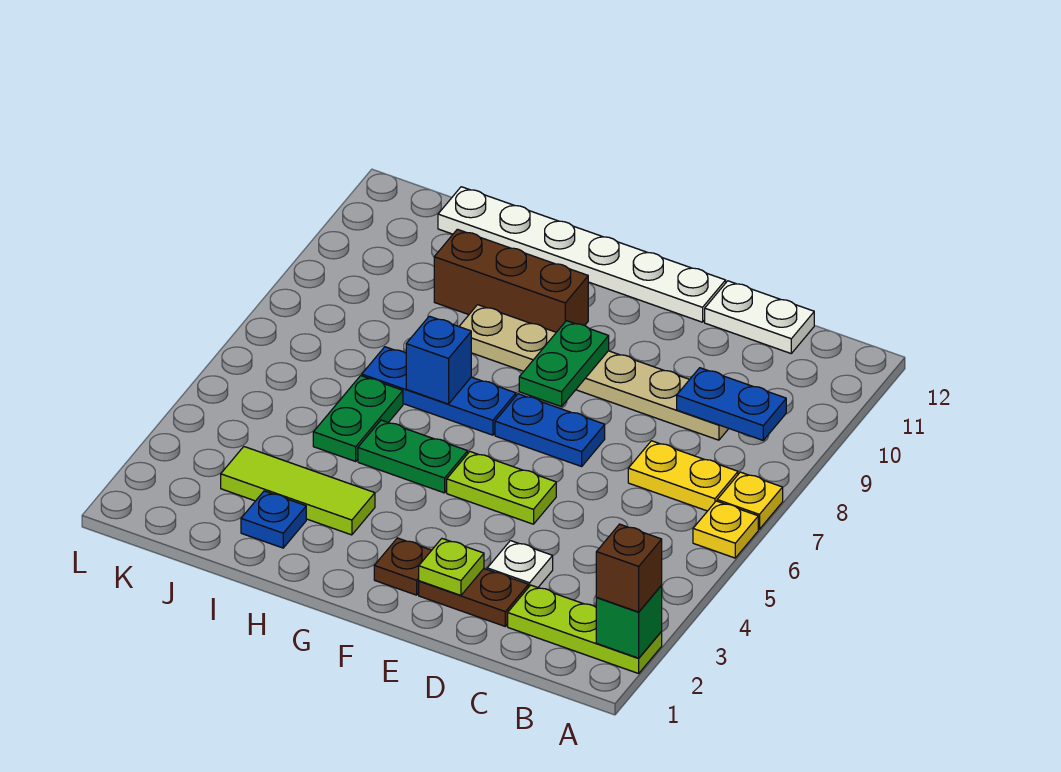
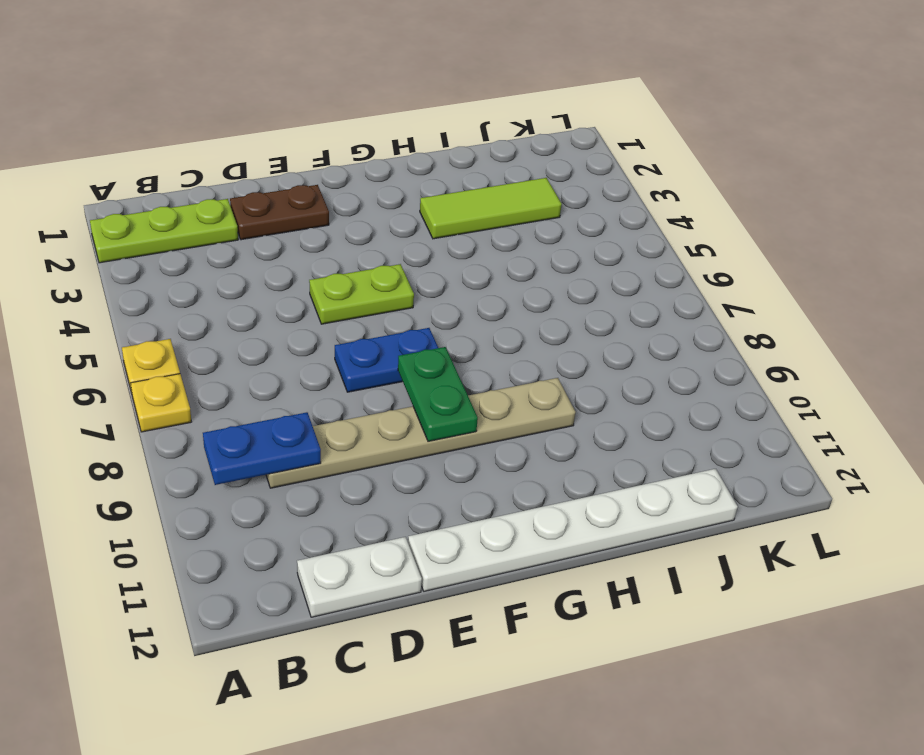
none -> yellow plate B7:C7 level 1
none -> white plate D3 level 1
none -> brown plate F2 level 1

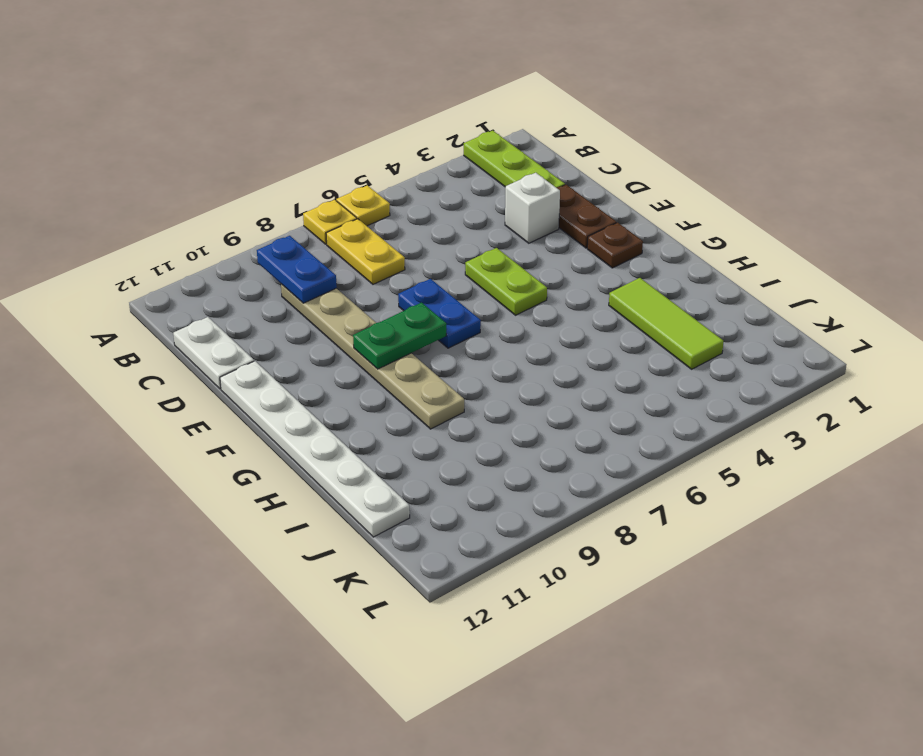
white brick D3 level 1 -> white plate D3 level 1
none -> green plate G5:H5 level 1
none -> blue plate G7:I7 level 1
none -> brown brick G10:I10 level 1

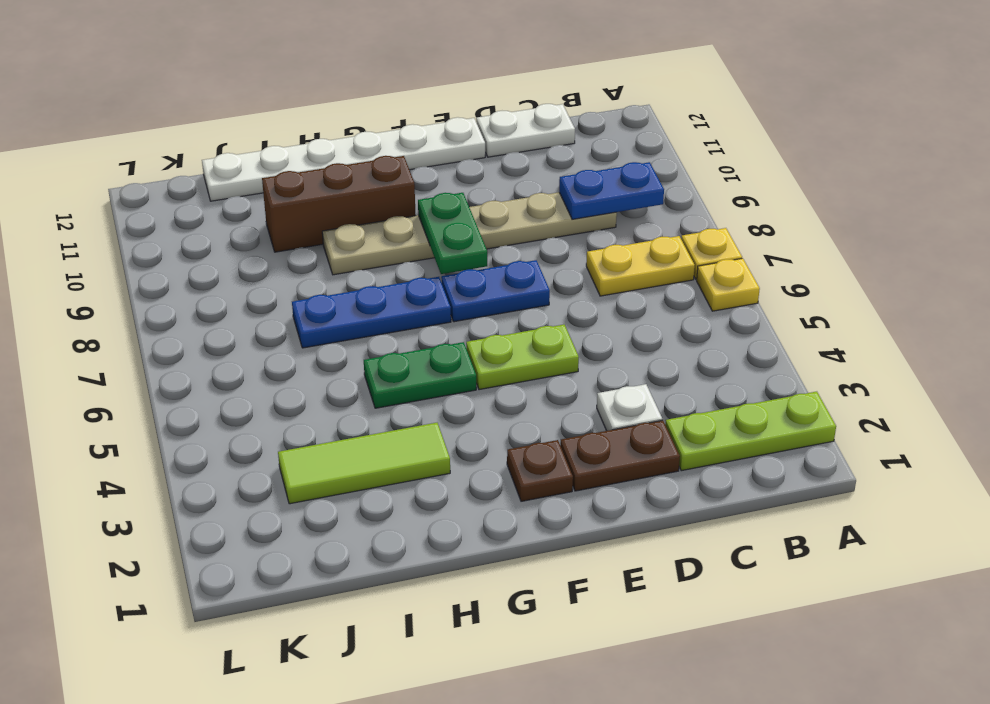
none -> blue plate I2 level 1
none -> green plate I5:I6 level 1
none -> green brick A2 level 2

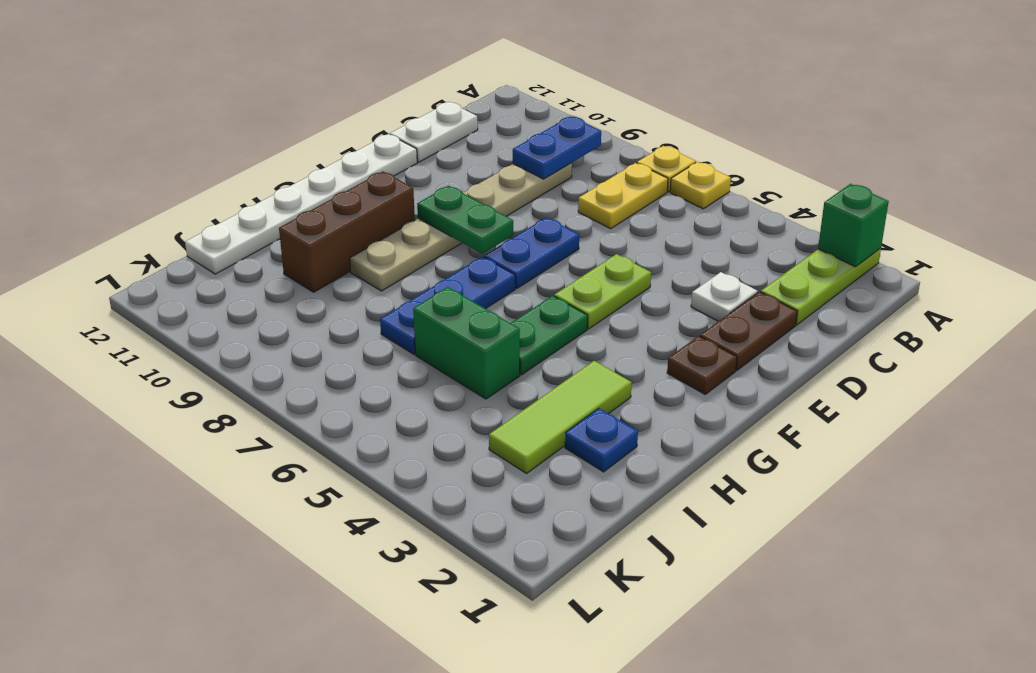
green brick I5:I6 level 1 -> green plate I5:I6 level 1
none -> lime plate E2 level 2
none -> blue brick H7 level 2
none -> brown brick A2 level 3

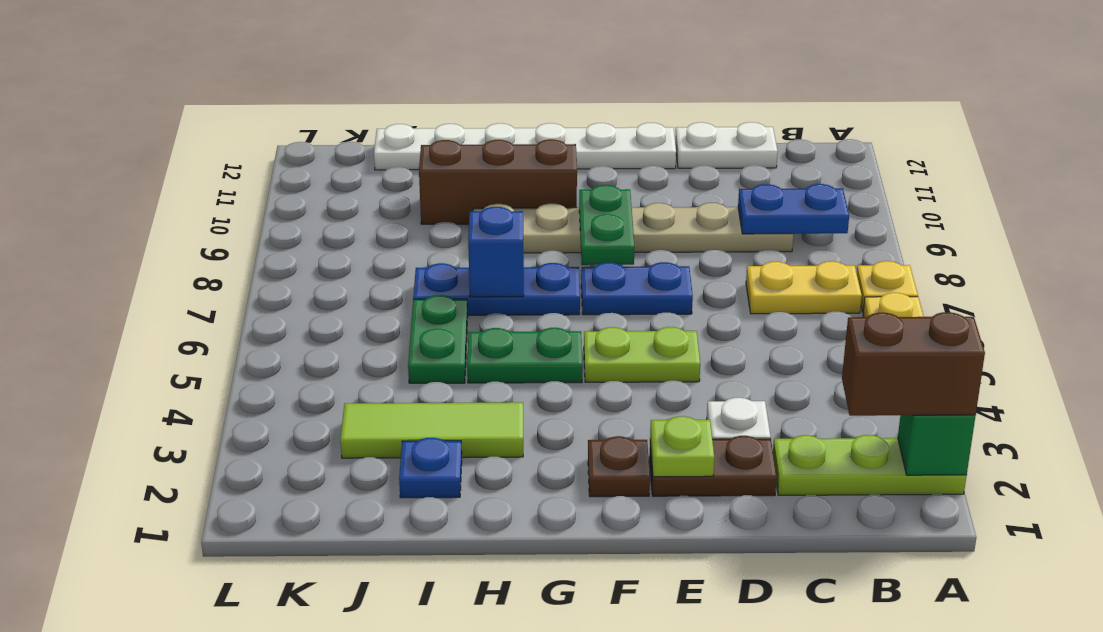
brown brick A2:B2 level 3 -> brown brick A2 level 3

